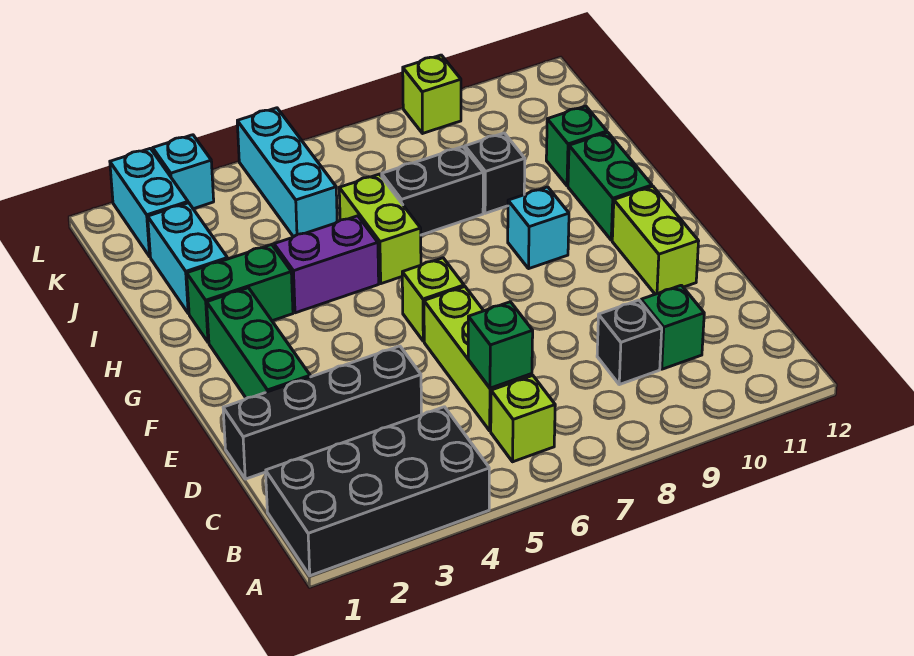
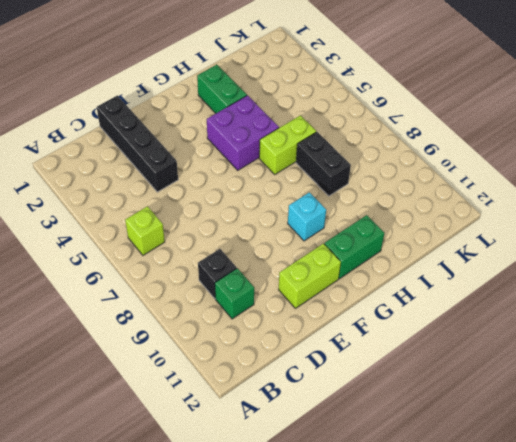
purple brick G4:H5 level 1 -> purple brick H4:H5 level 1
none -> black brick A1:B4 level 1
none -> lime brick C6:E6 level 1
none -> green brick E2:G2 level 1

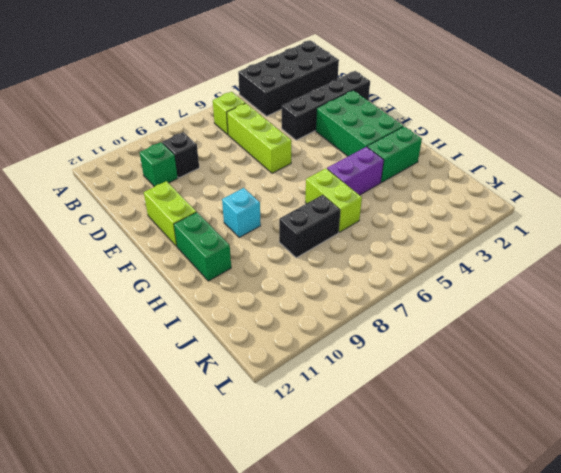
green brick E2:G3 level 1 -> green brick E2:G2 level 1
none -> lime brick F6 level 1
none -> cyan brick I2:J2 level 1
none -> black brick I9 level 1

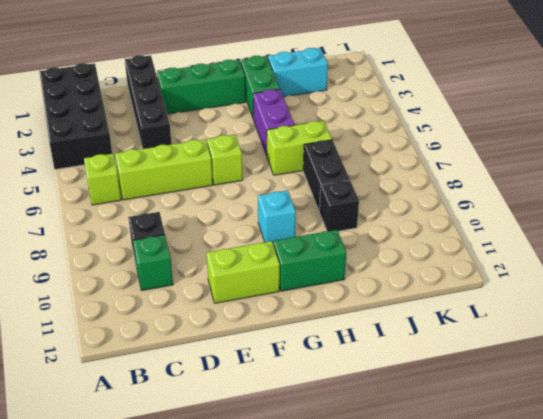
none -> green brick I11 level 1
none -> cyan brick J5:L5 level 1
none -> cyan brick K2:L2 level 1

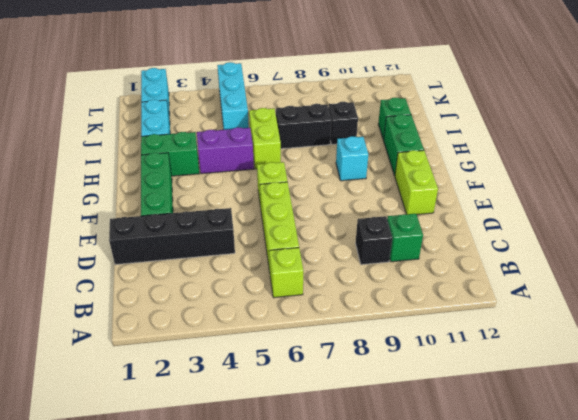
none -> black brick A1:B4 level 1
none -> cyan brick L3 level 1
none -> lime brick L9 level 1

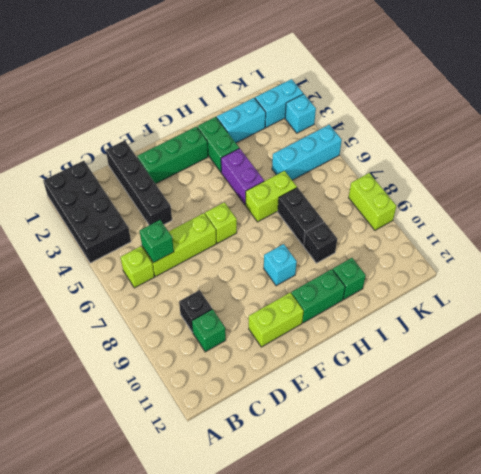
lime brick L8:L9 level 1 -> lime brick L9 level 1

